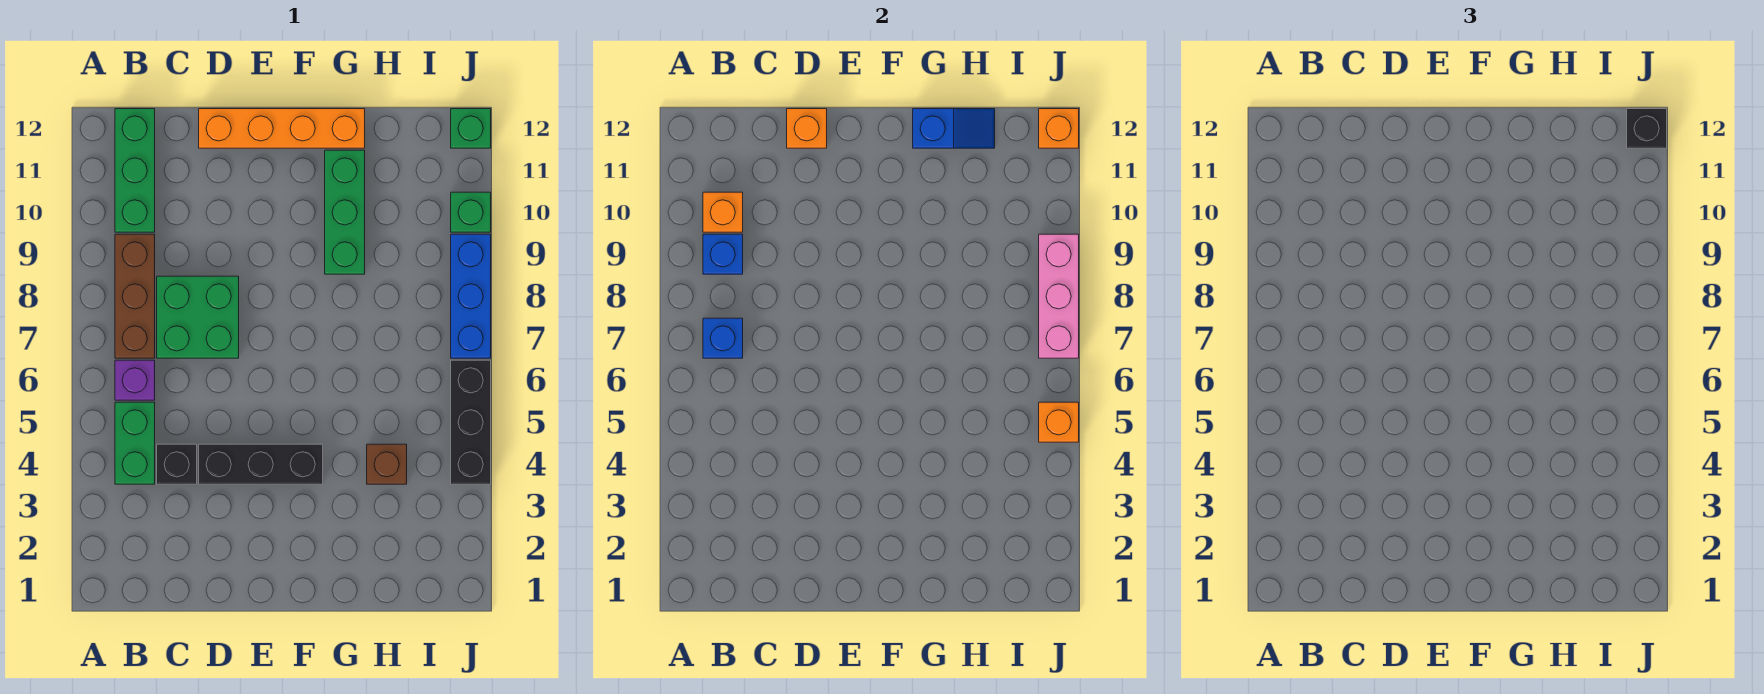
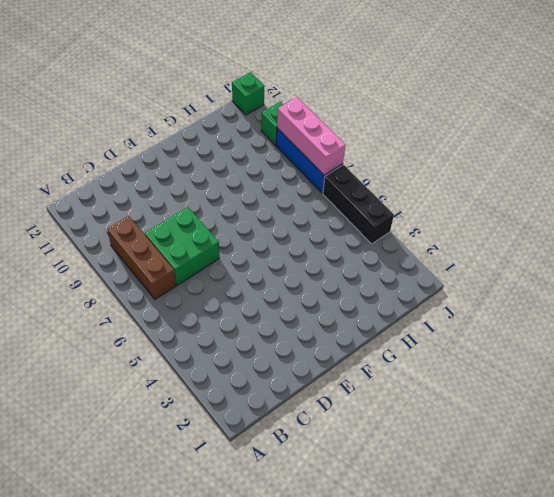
none -> green brick B4:B5 level 1
none -> purple brick B6 level 1
none -> green brick B10:B12 level 1

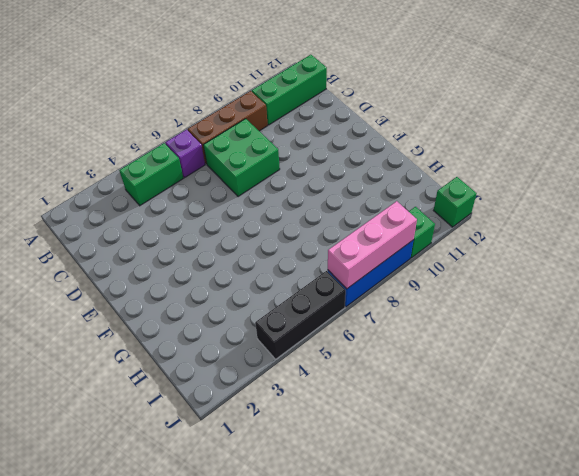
none -> black brick C4 level 1
none -> black brick D4:F4 level 1
none -> orange brick D12:G12 level 1

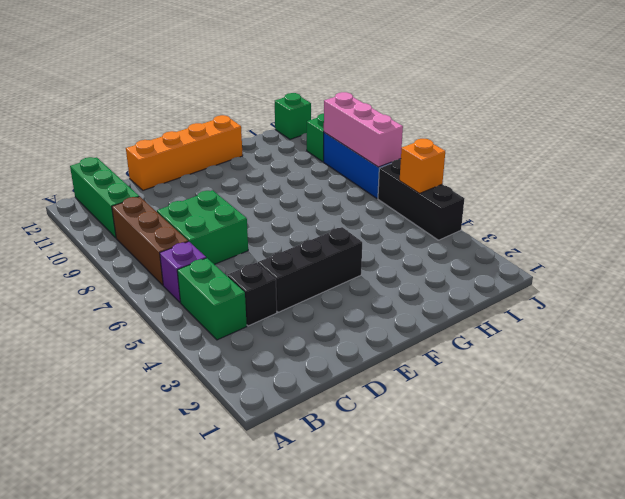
none -> green brick G9:G11 level 1
none -> brown brick H4 level 1
none -> blue brick B7 level 2

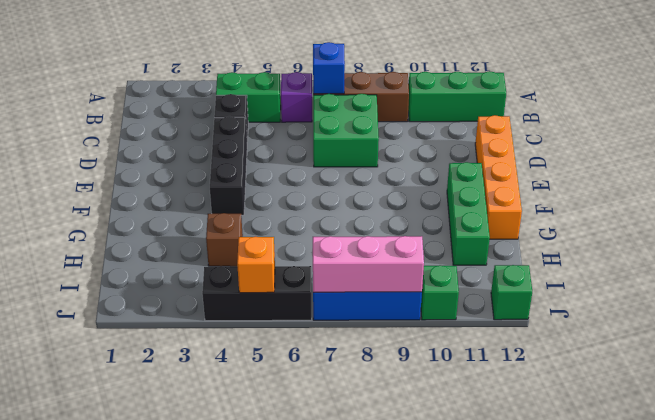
green brick F11:H11 level 1 -> green brick G9:G11 level 1
none -> blue brick B9 level 2
none -> orange brick B10 level 2
none -> orange brick D12 level 2

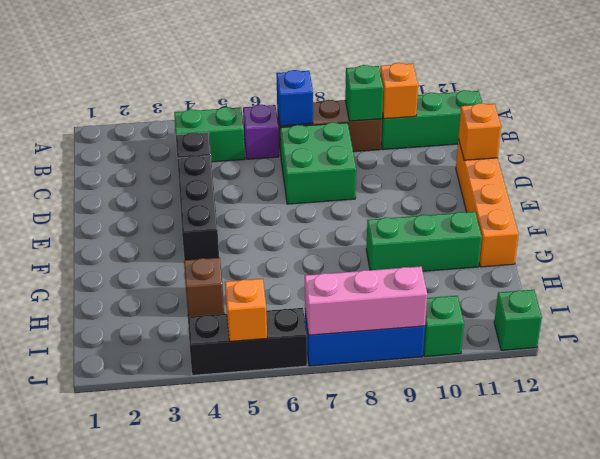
green brick B9 level 2 -> blue brick B9 level 2
none -> blue slope G12:H12 level 2 top G
none -> orange brick J12 level 2
none -> black brick J12 level 3

